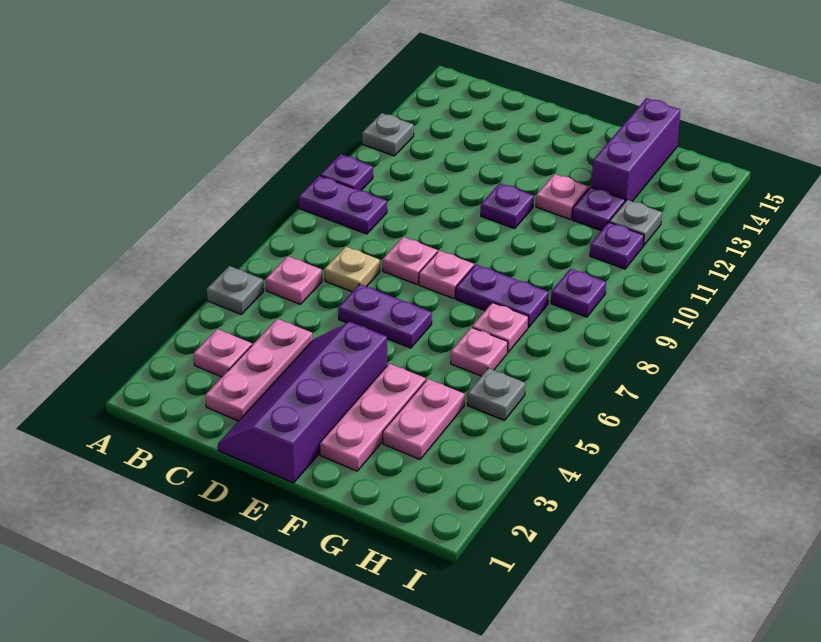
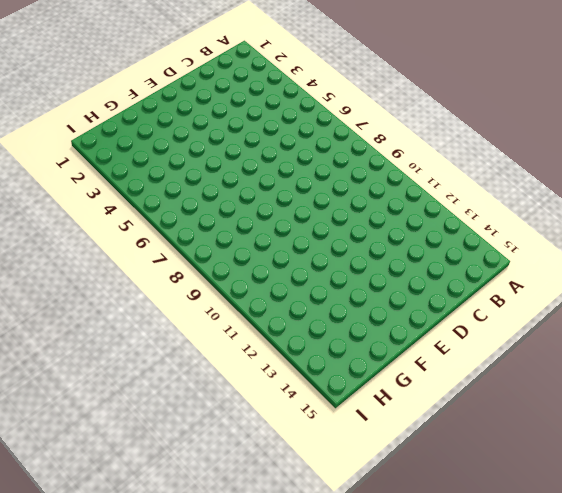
none -> grey plate A5 level 1
none -> purple plate A9:B9 level 1
none -> purple plate A10 level 1

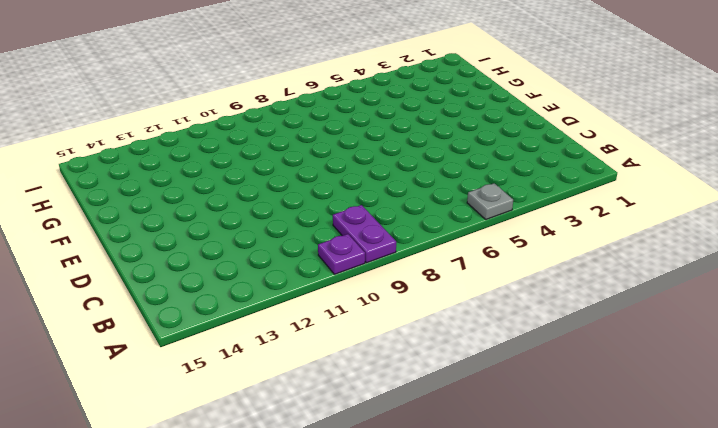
none -> grey plate A12 level 1
none -> pink plate B3 level 1
none -> pink plate B6 level 1

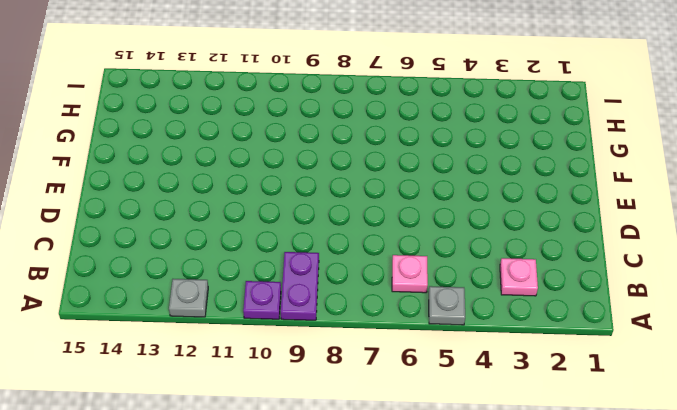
none -> pink plate C2:C4 level 1
none -> tan plate C7 level 1
none -> purple slope D1:E4 level 1 top E

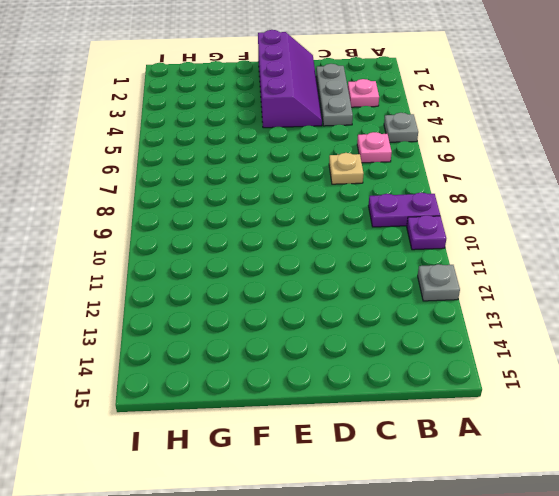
grey plate C2:C4 level 1 -> pink plate C2:C4 level 1
none -> purple plate D6:E6 level 1
none -> pink plate D8 level 1
none -> pink plate E8 level 1

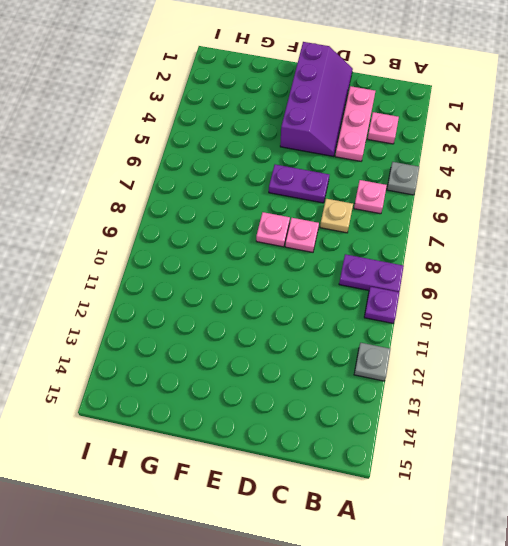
none -> purple plate E11 level 1
none -> pink plate F2:F4 level 1
none -> purple plate F8:G8 level 1

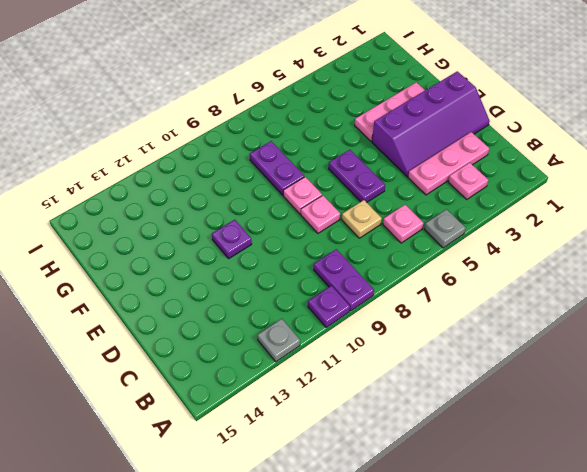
none -> pink plate F12 level 1
none -> pink plate G3:G4 level 1
none -> pink plate G6 level 1

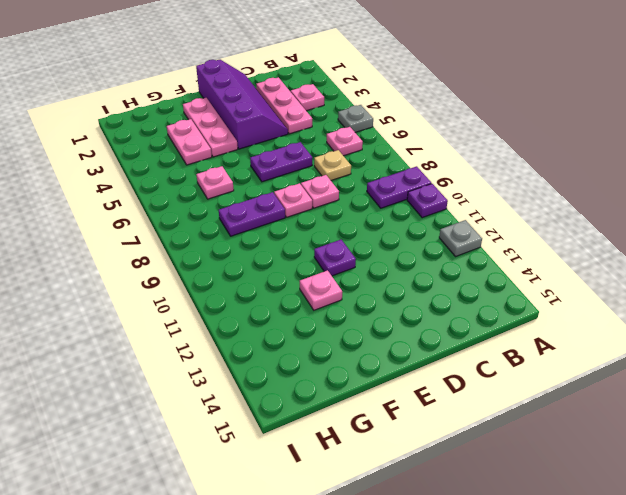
none -> pink plate G7 level 1
none -> purple plate G12 level 1
none -> purple brick G13:G15 level 1

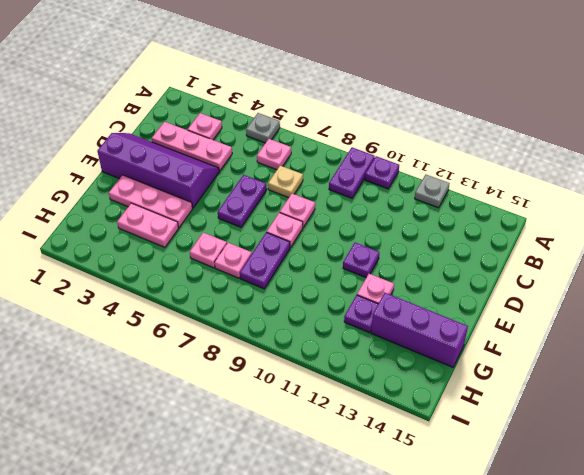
none -> grey plate H5 level 1
none -> purple plate H9 level 1
none -> purple plate H11 level 1

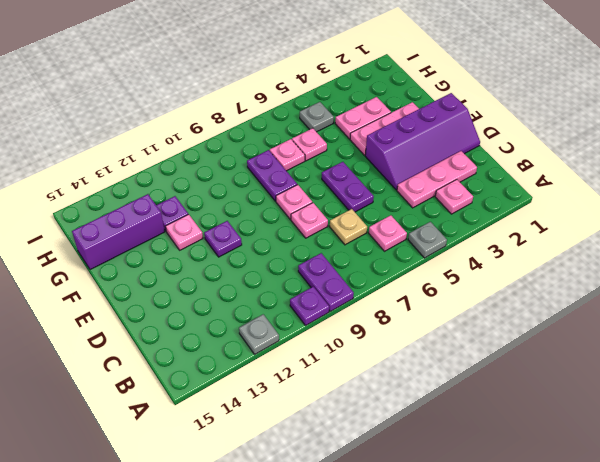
none -> purple plate H9 level 1
none -> purple plate H11 level 1
none -> grey plate H12 level 1

